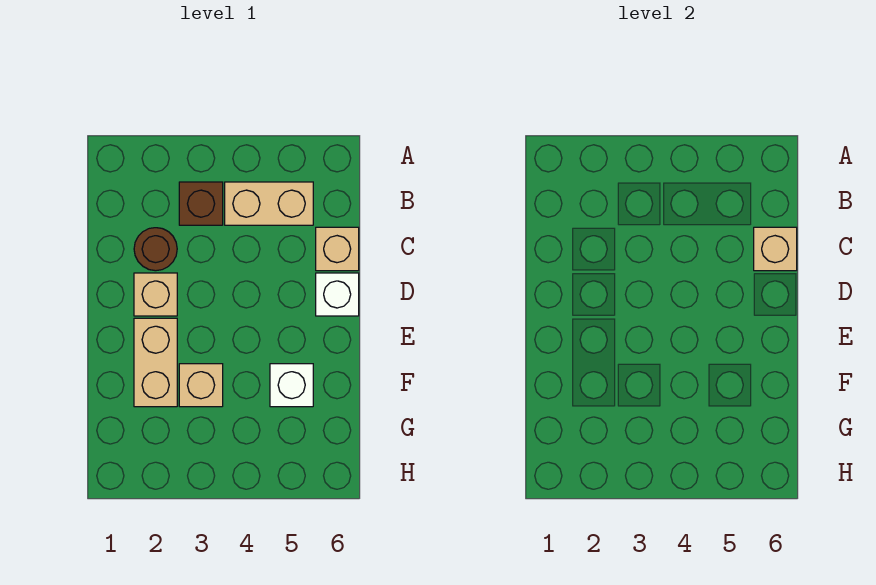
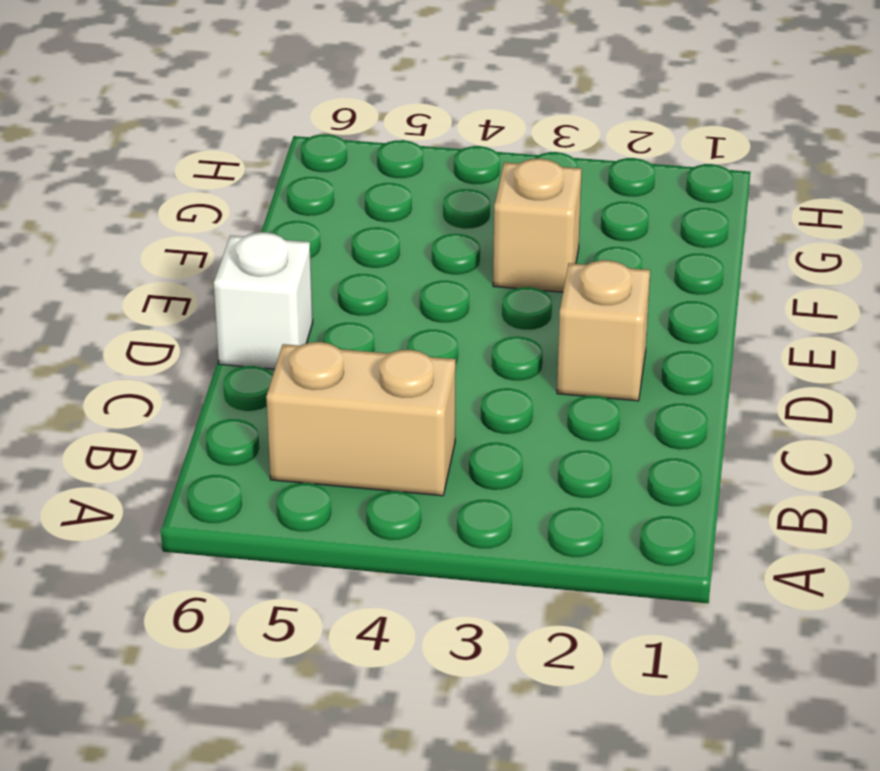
none -> brown brick B3 level 1
none -> brown round brick C2 level 1

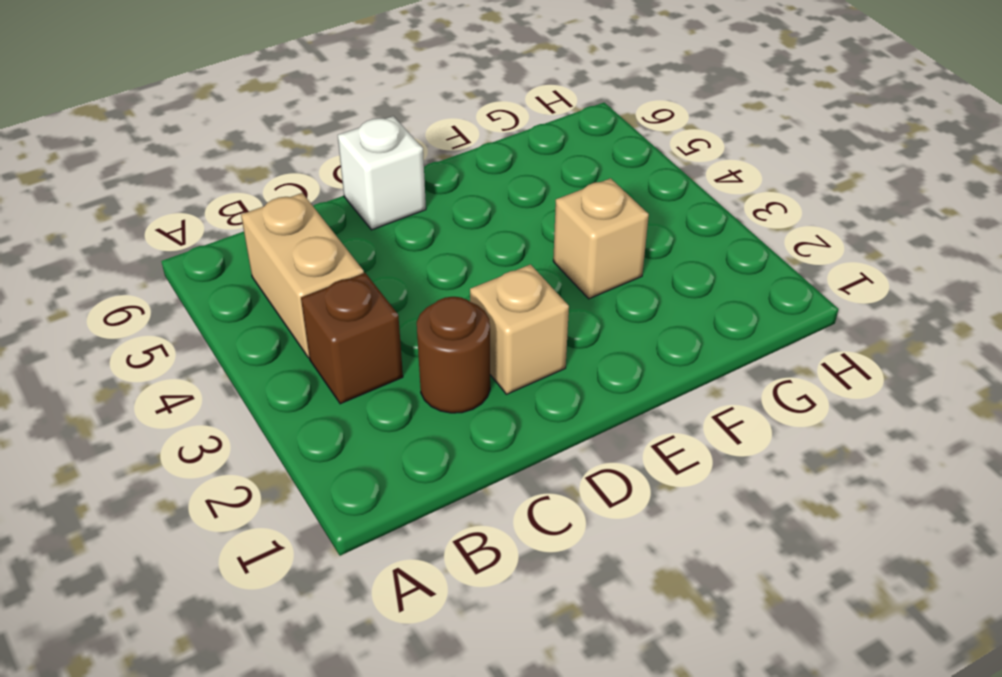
none -> tan brick C6 level 1
none -> tan brick E2:F2 level 1

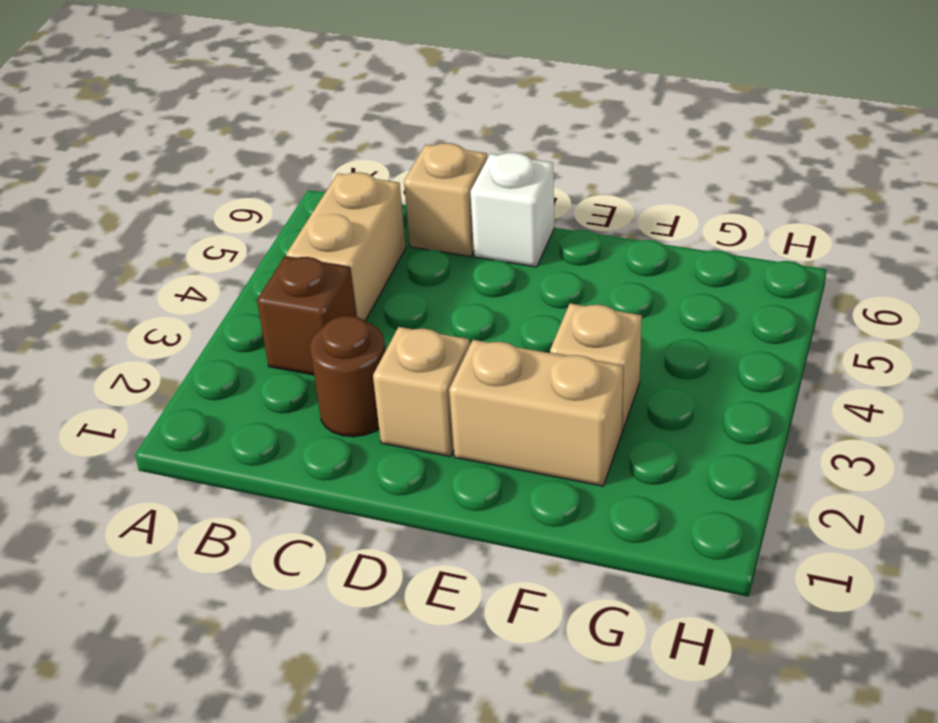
none -> white brick F5 level 1
none -> tan brick C6 level 2

